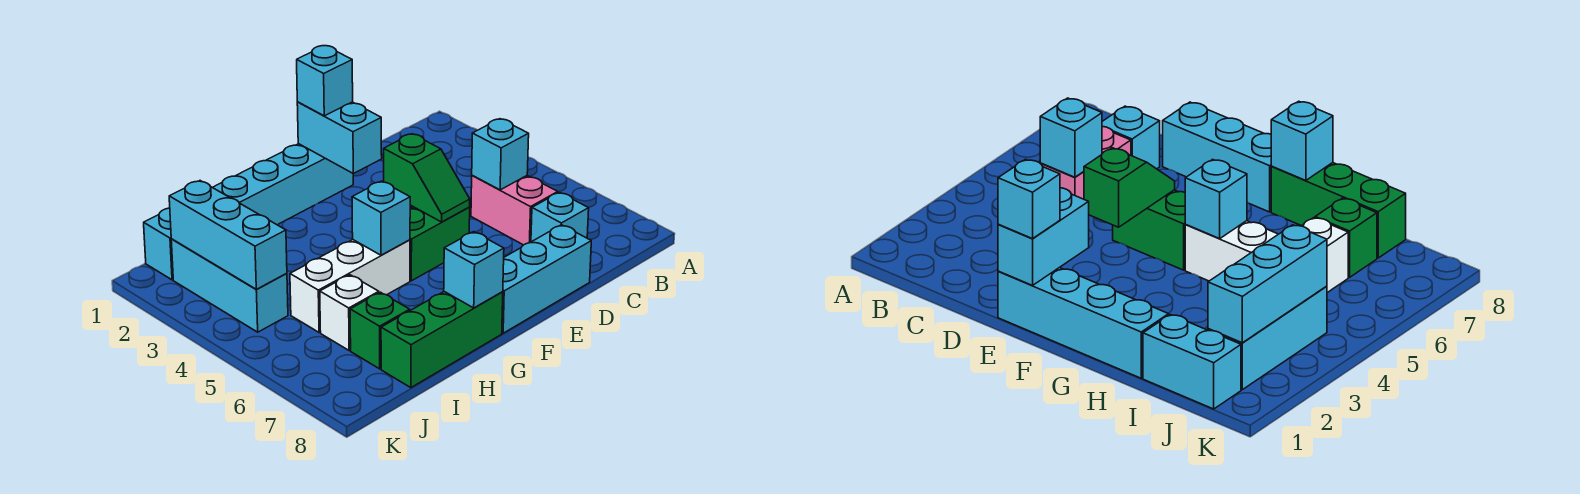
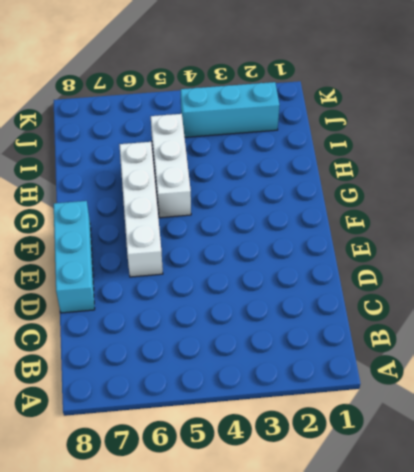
white brick E6:H6 level 1 -> none
none -> pink brick C5:C6 level 1
none -> cyan brick C7 level 1
none -> cyan brick E1:H1 level 1

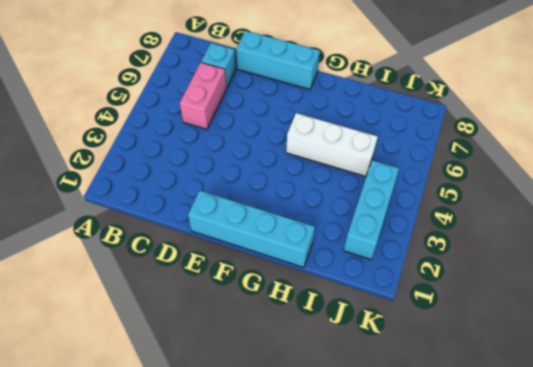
none -> green brick E5:F5 level 1
none -> green brick G8:I8 level 1
none -> cyan brick I1:J1 level 1

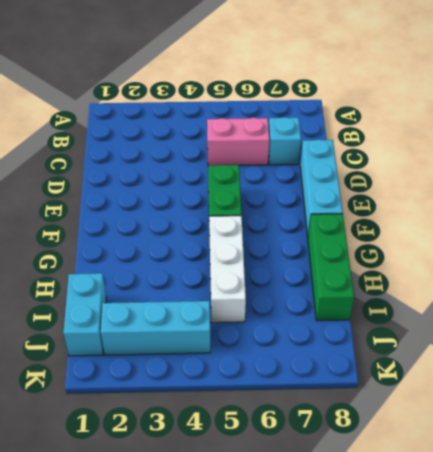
none -> cyan brick E1:H1 level 1
none -> white brick I6 level 1
none -> green brick I7 level 1

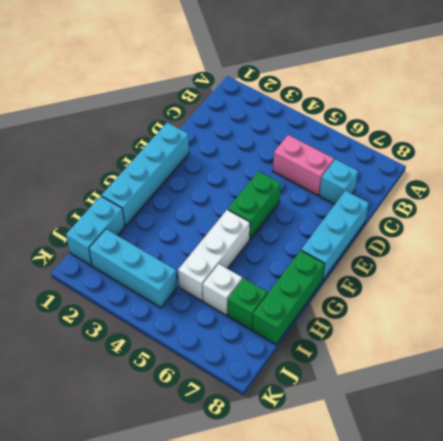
none -> cyan brick C5 level 2
none -> cyan brick E1:E2 level 2
none -> green slope E4:E5 level 2 top 4

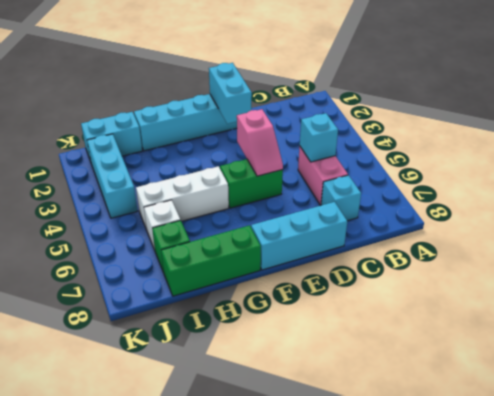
pink slope E4:E5 level 2 top 4 -> green slope E4:E5 level 2 top 4
none -> cyan brick G5 level 2
none -> cyan brick G8 level 2
none -> cyan brick J2:J4 level 2

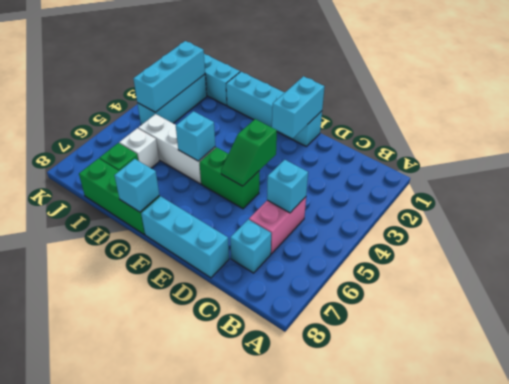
none -> cyan brick E1 level 3

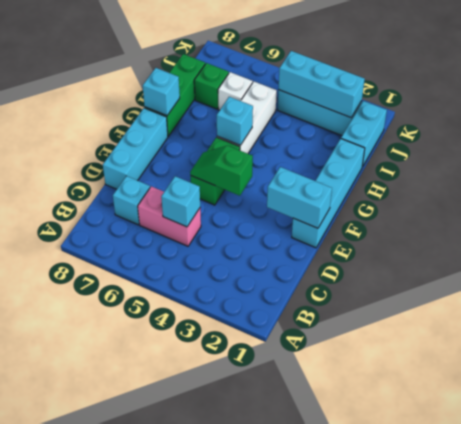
none -> cyan brick E1 level 3

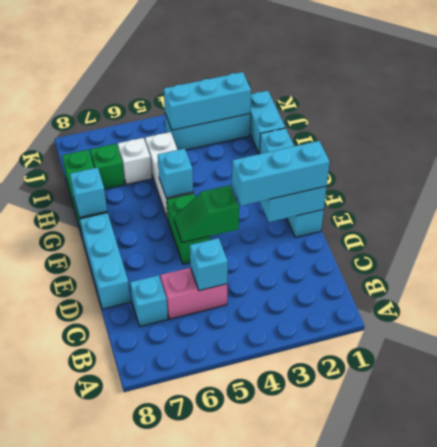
cyan brick E1:E3 level 3 -> cyan brick E1 level 3

